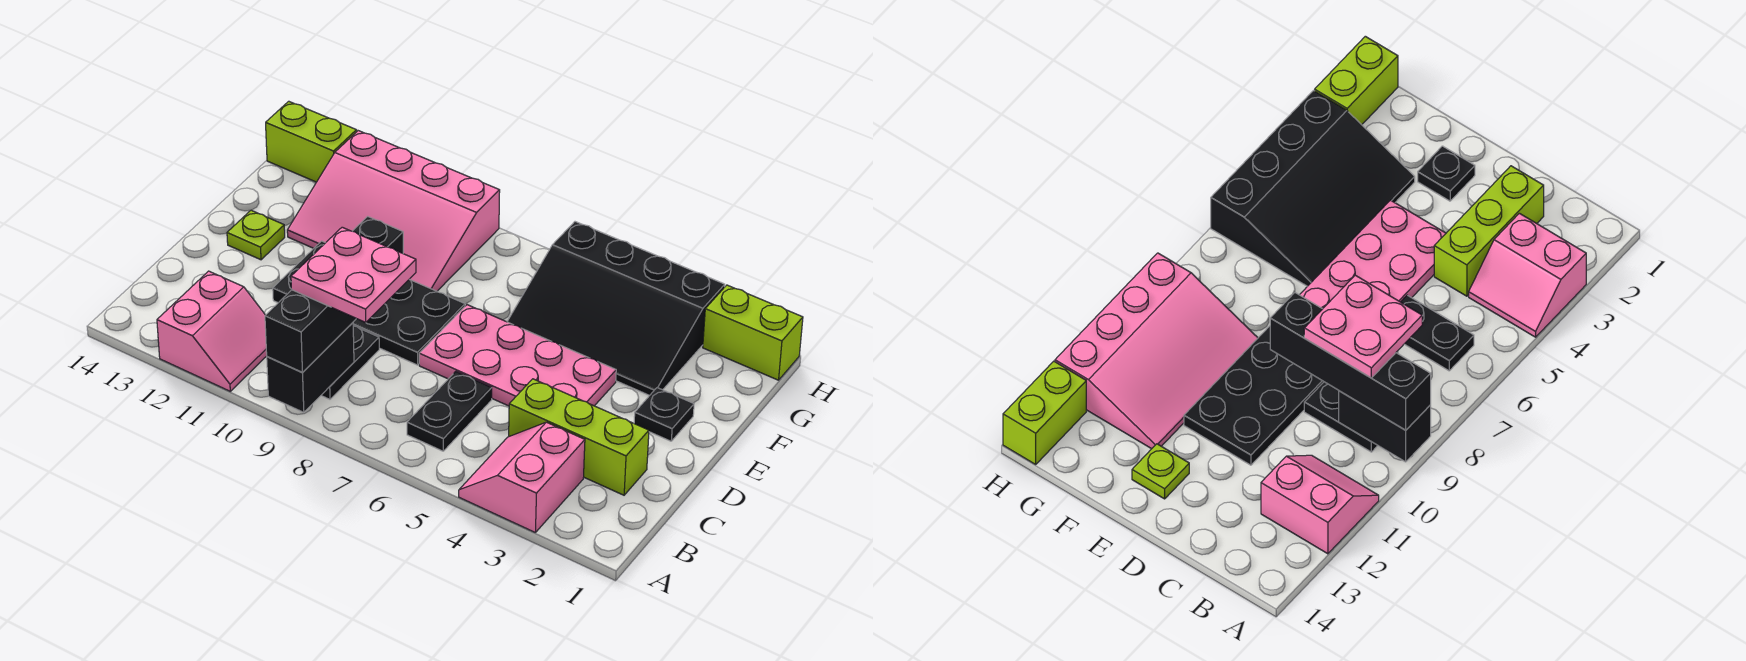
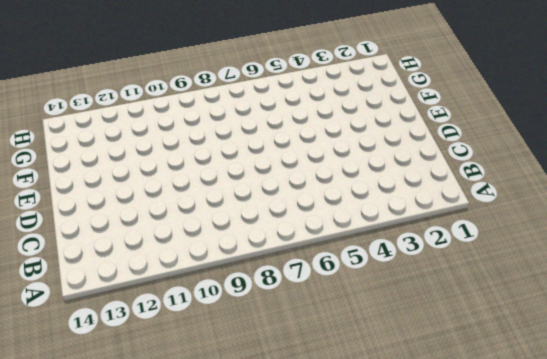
none -> pink slope A3:B4 level 1 top 3
none -> pink slope A11:B12 level 1 top 12
none -> black plate B6:C6 level 1

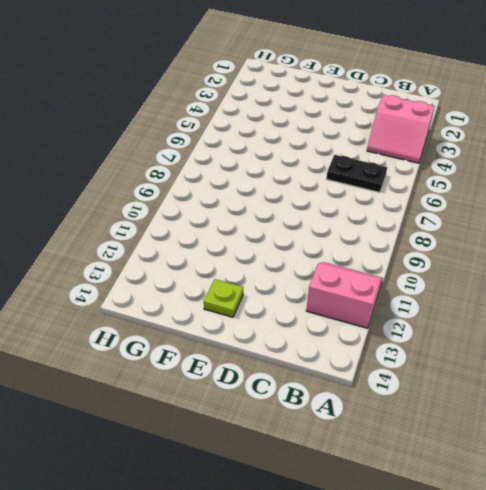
none -> black plate B9:C9 level 1
none -> lime brick C2:C4 level 1
none -> pink plate D4:E7 level 1

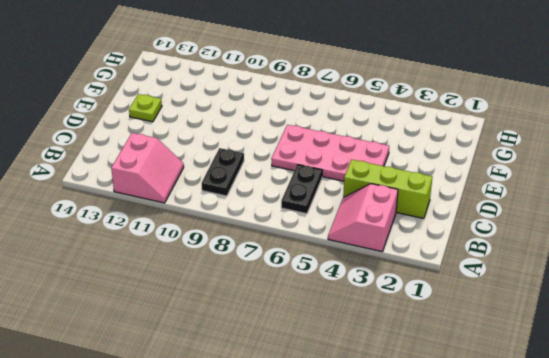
none -> black plate D8:E11 level 1
none -> black plate E2 level 1
none -> black slope F3:H6 level 1 top H

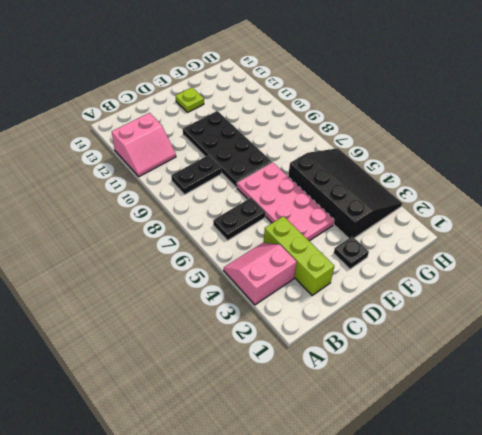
black slope F3:H6 level 1 top F -> black slope F3:H6 level 1 top H
none -> pink slope F9:H12 level 1 top H
none -> lime brick H1:H2 level 1
none -> lime brick H13:H14 level 1

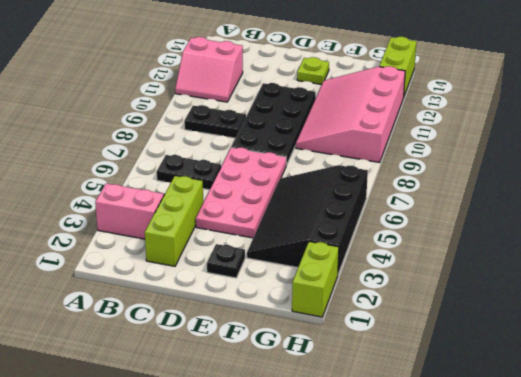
none -> black brick A9:B9 level 2
none -> black brick A9:D9 level 3
none -> pink plate B8:C9 level 4

